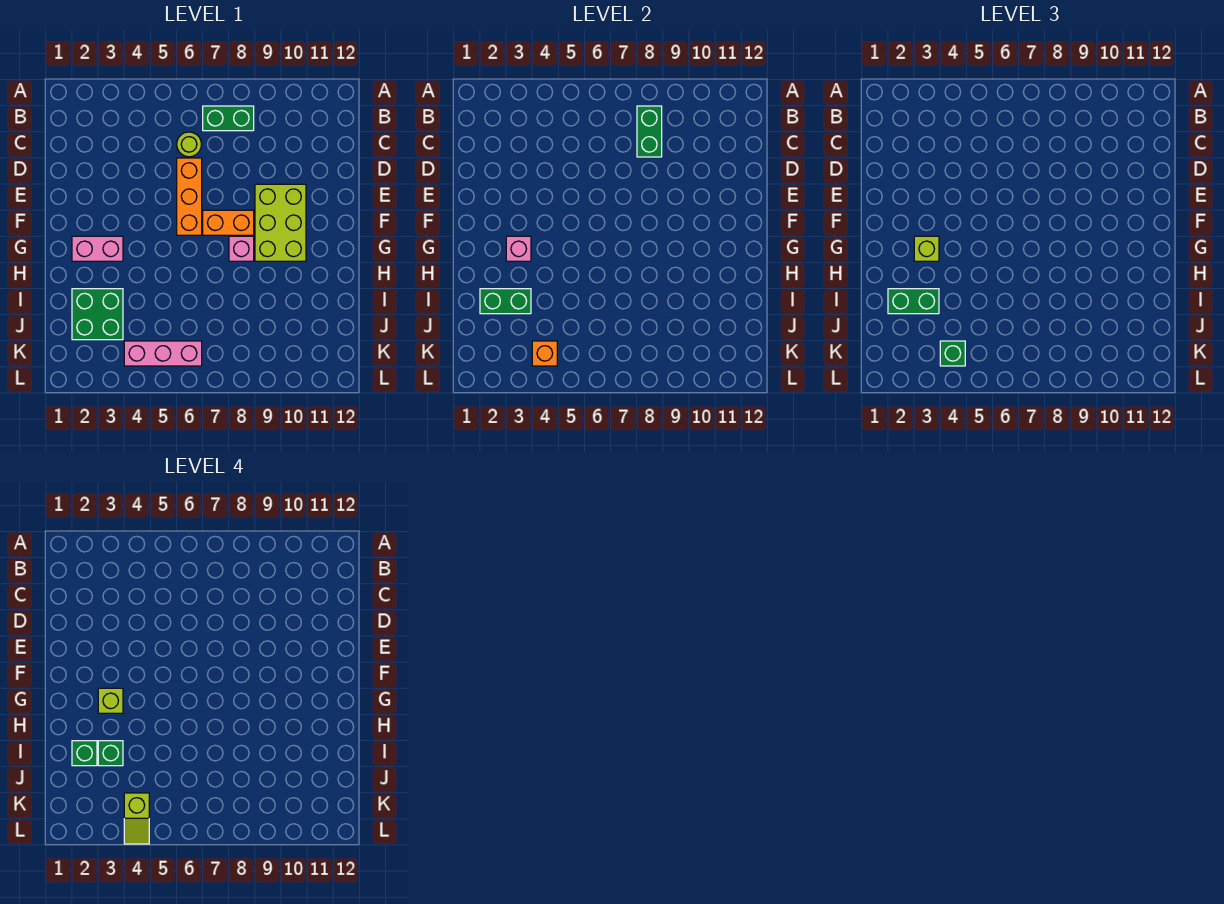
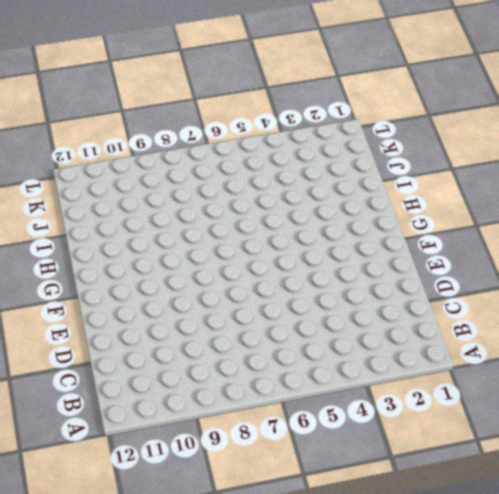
none -> green brick B7:B8 level 1
none -> lime round brick C6 level 1
none -> orange brick D6:F6 level 1

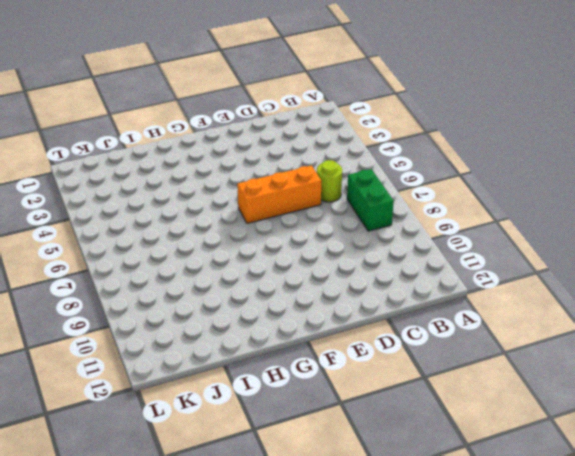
none -> lime brick E9:G10 level 1
none -> orange brick F7:F8 level 1
none -> pink brick G2:G3 level 1

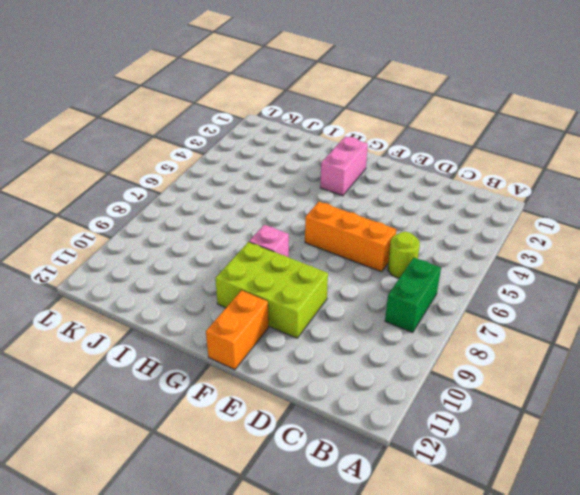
orange brick F11:F12 level 1 -> orange brick F7:F8 level 1
none -> green brick I2:J3 level 1
none -> pink brick K4:K6 level 1
none -> green brick B8:C8 level 2

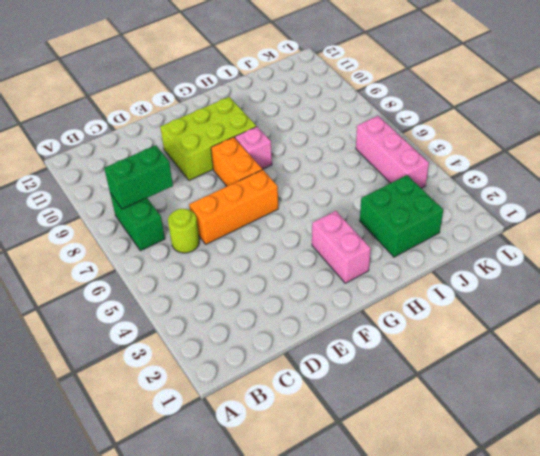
none -> pink brick G3 level 2
none -> green brick I2:I3 level 2
none -> orange brick K4 level 2

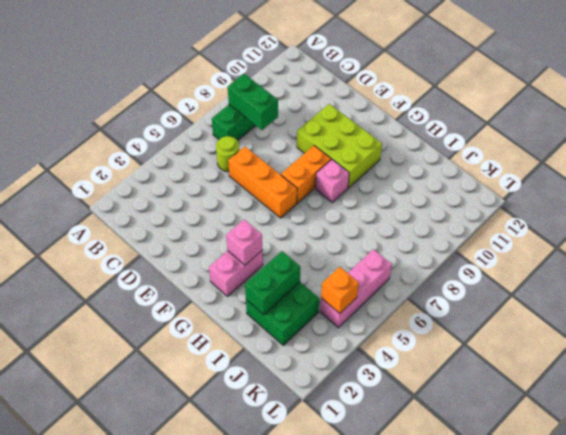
none -> lime brick G3 level 3
none -> green brick I2:I3 level 3
none -> green brick K4 level 3

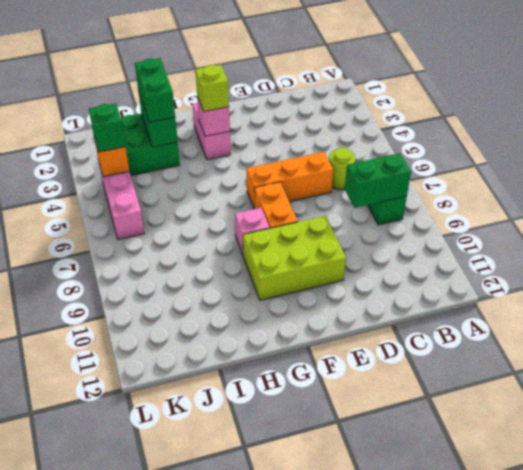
none -> lime brick G3 level 4
none -> green brick I2 level 4
none -> green brick I3 level 4

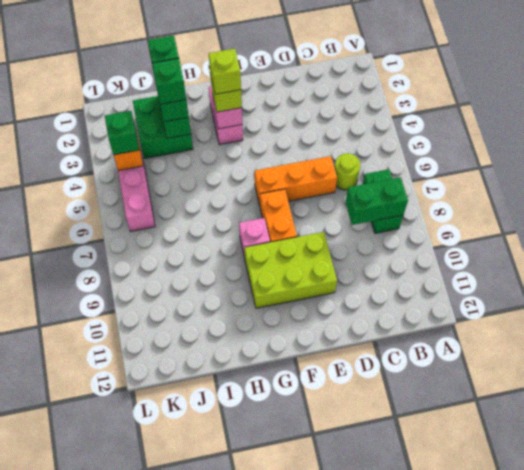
none -> lime slope K4:L4 level 4 top K

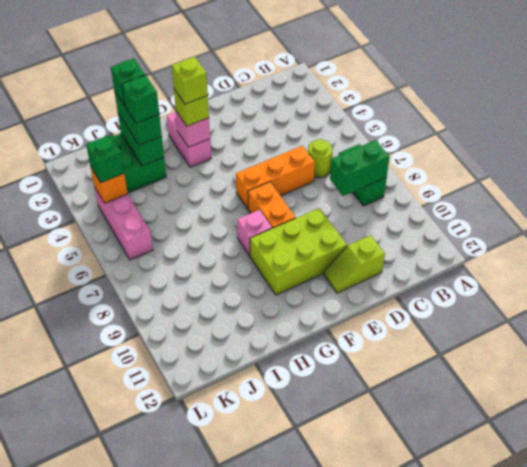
lime slope D11:E11 level 1 top D -> lime slope K4:L4 level 4 top K

